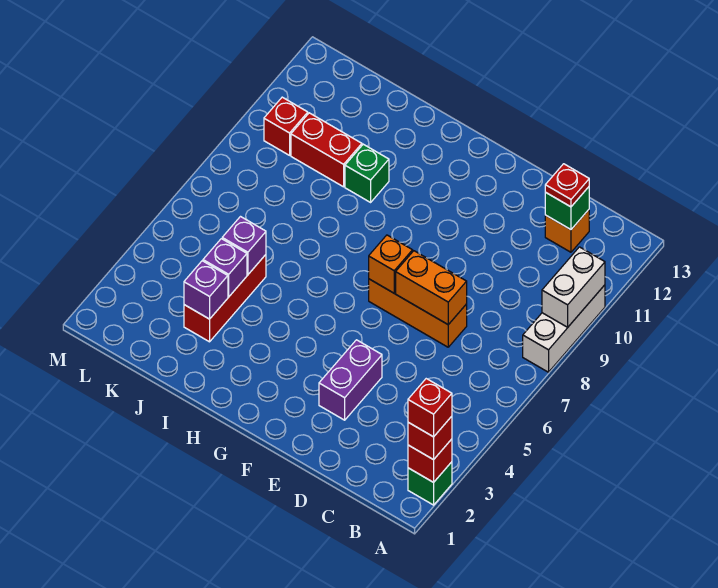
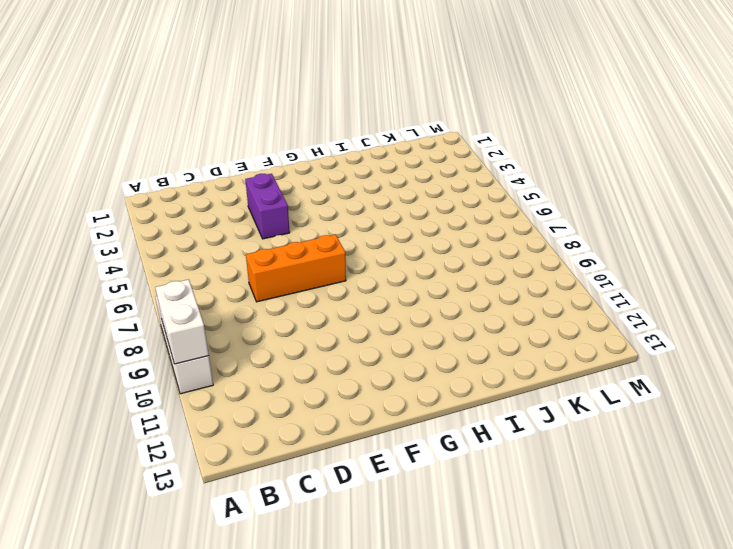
none -> green brick A2 level 1
none -> orange brick C12 level 1
none -> green brick I10 level 1

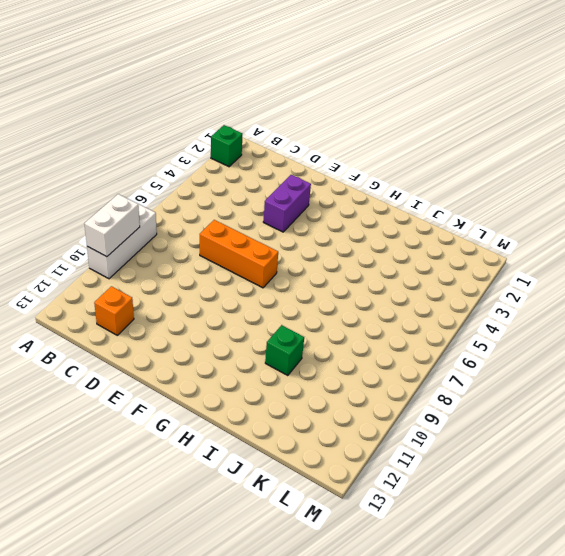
none -> red brick J3:J5 level 1
none -> red brick J10:K10 level 1
none -> red brick L10 level 1

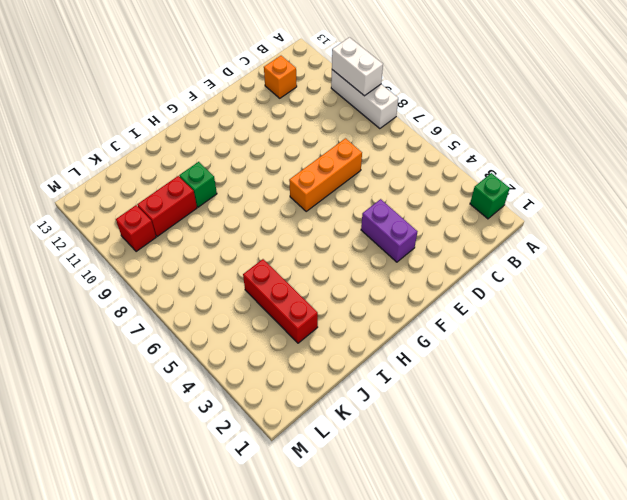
none -> red brick A2 level 2
none -> green brick C12 level 2
none -> orange brick D7:E7 level 2

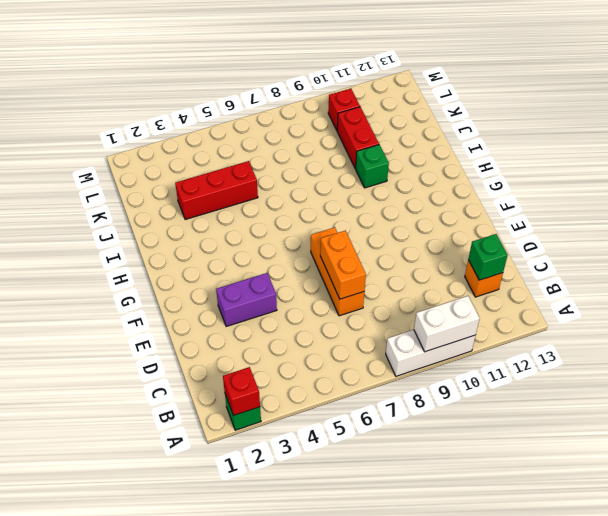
none -> orange brick F7 level 2
none -> purple brick J3 level 2
none -> purple brick J4 level 2

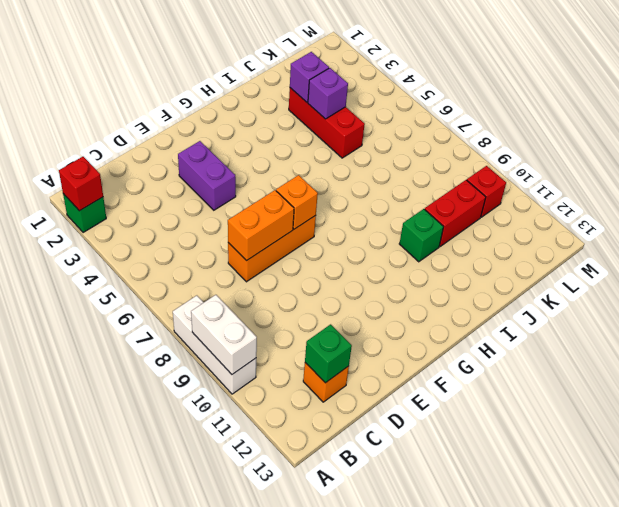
none -> purple brick J5 level 2
none -> red brick A2 level 3
none -> red plate C12 level 3

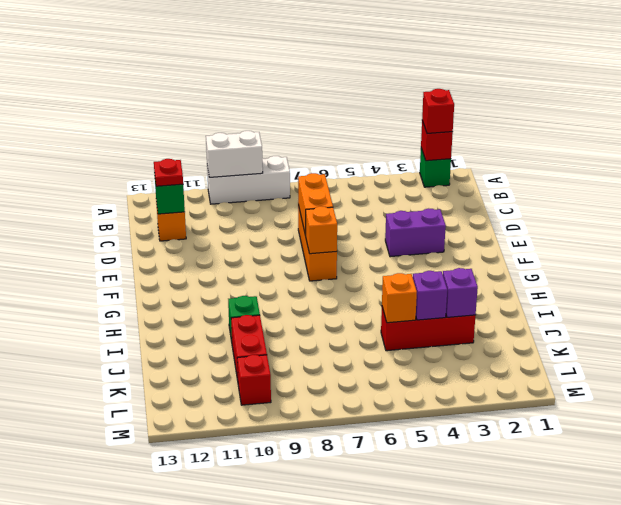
orange brick J5 level 2 -> purple brick J5 level 2
none -> red brick A2 level 4

